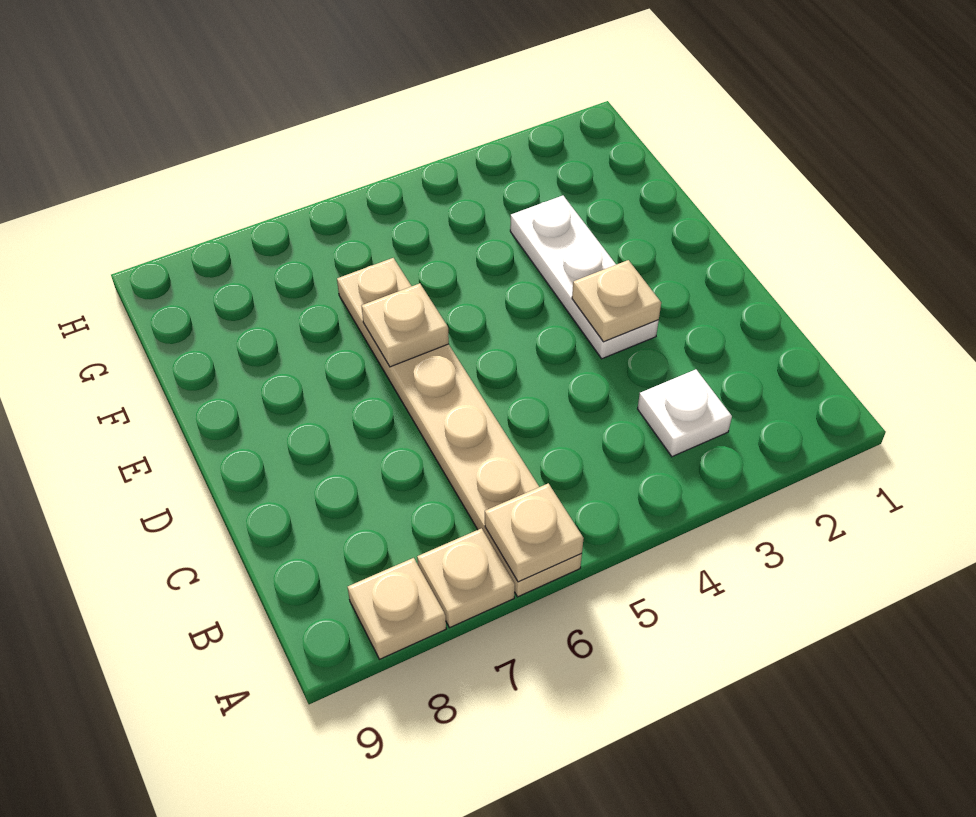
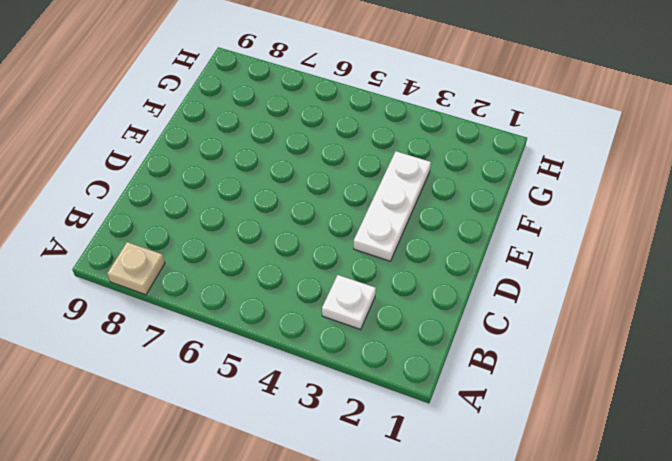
none -> tan plate A6:F6 level 1
none -> tan plate A7 level 1

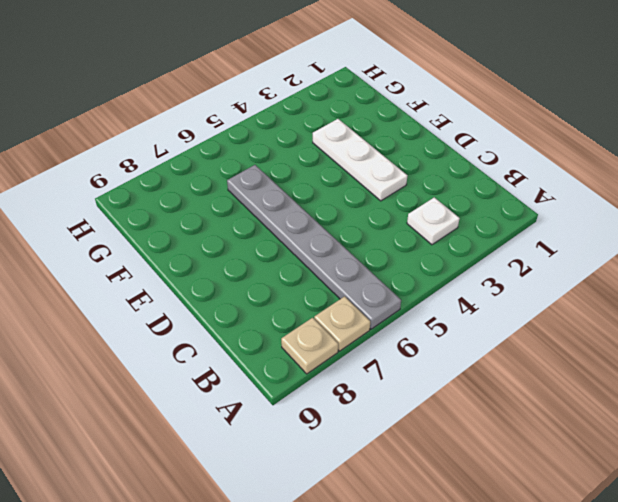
grey plate A6:F6 level 1 -> tan plate A6:F6 level 1
none -> tan plate A6 level 2
none -> tan plate D3 level 2

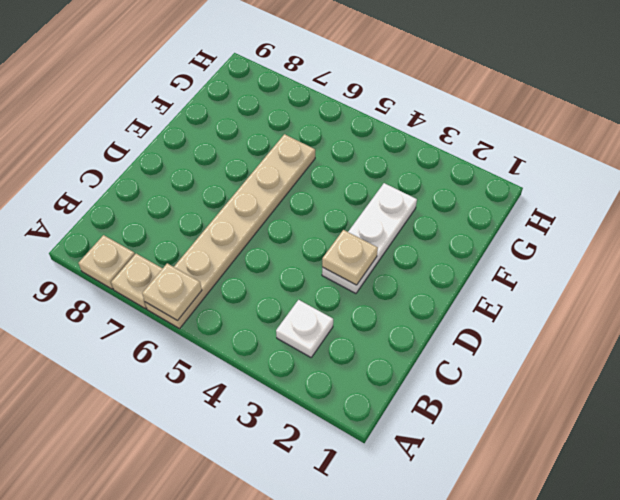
none -> tan plate E6 level 2

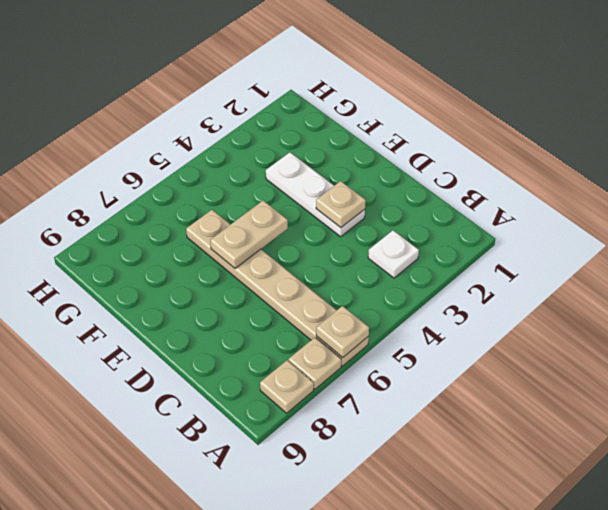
tan plate E5:E6 level 2 -> tan plate E6 level 2

